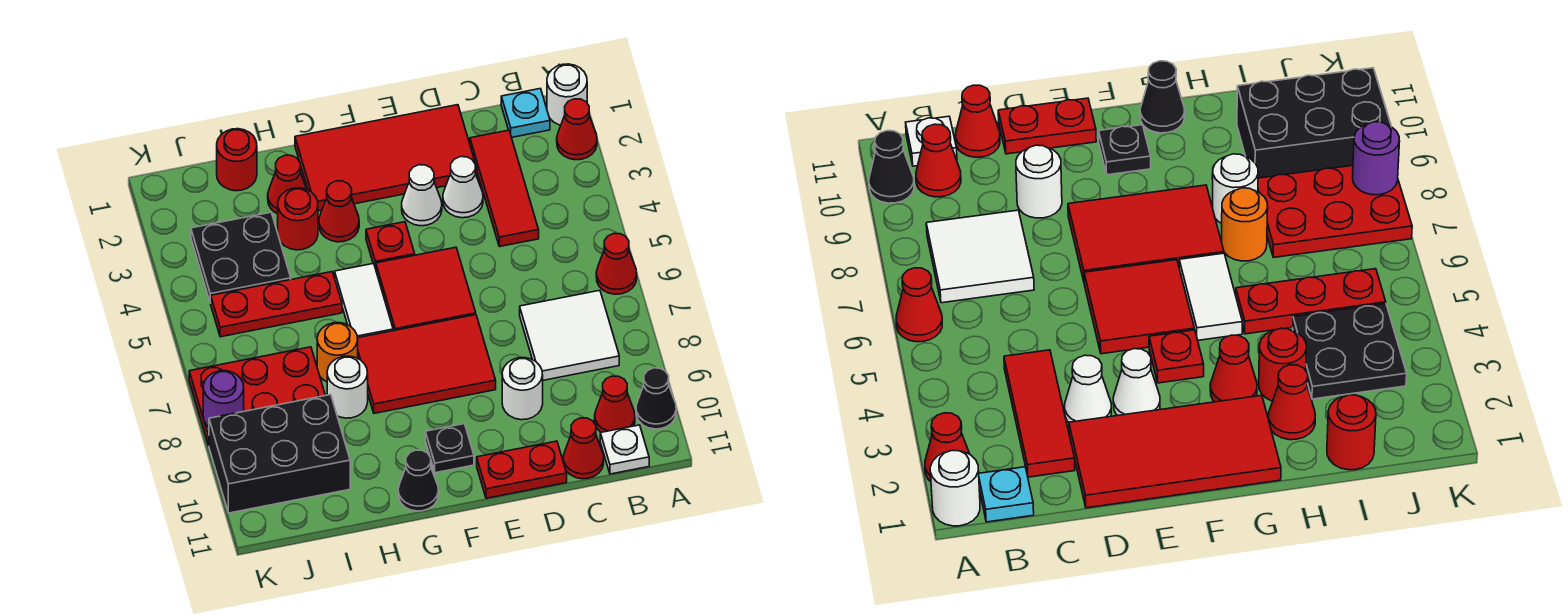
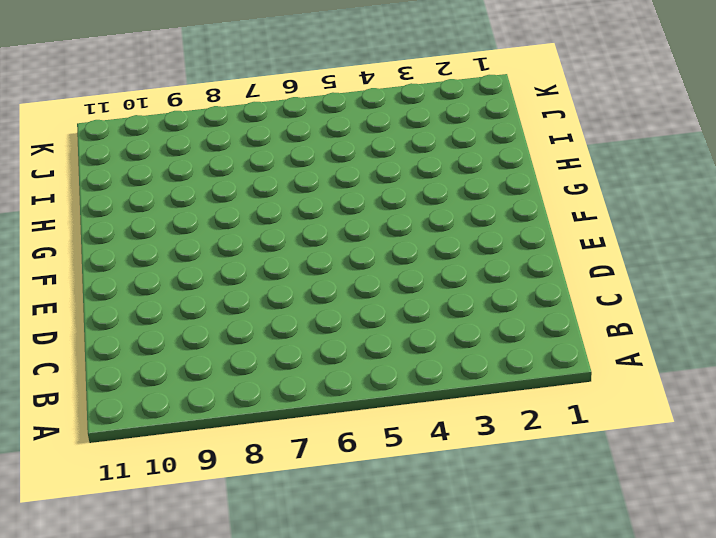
none -> white round brick A1 level 1
none -> red cone A2 level 1
none -> red cone A6 level 1
none -> black cone A10 level 1

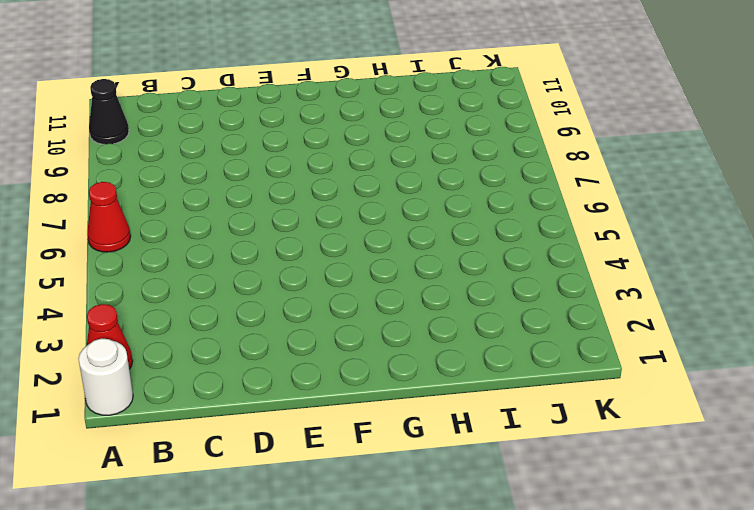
none -> cyan plate B1 level 1
none -> white tile B7:C8 level 1
none -> red cone B10 level 1
none -> white plate B11 level 1

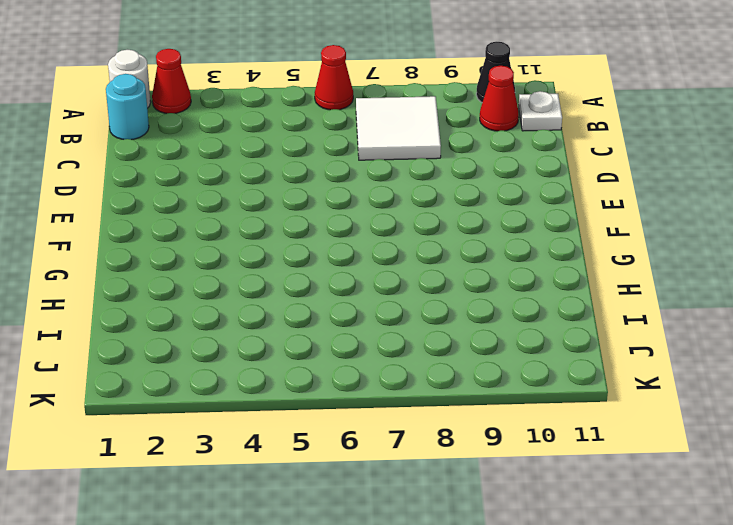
cyan round brick B1 level 1 -> cyan plate B1 level 1
none -> red tile C2:C4 level 1
none -> red cone C11 level 1
none -> red tile D1:G2 level 1
none -> white cone D3 level 1

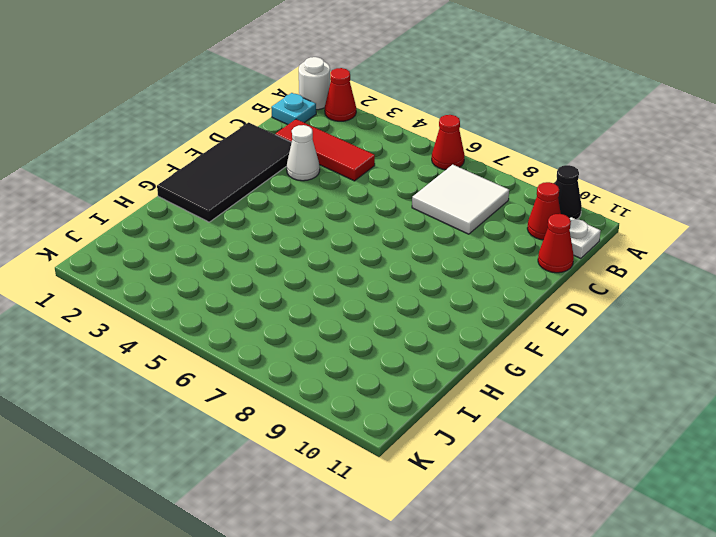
black tile D1:G2 level 1 -> red tile D1:G2 level 1
none -> white round brick D9 level 1
none -> red plate D11:E11 level 1
none -> white cone E3 level 1
none -> red tile E5:F6 level 1

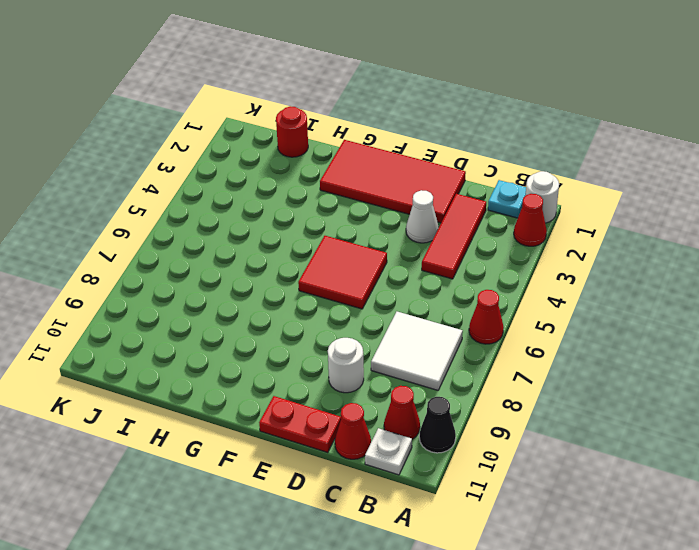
none -> white cone E3 level 1
none -> red tile E7:G8 level 1
none -> red plate F4 level 1
none -> black plate F10 level 1

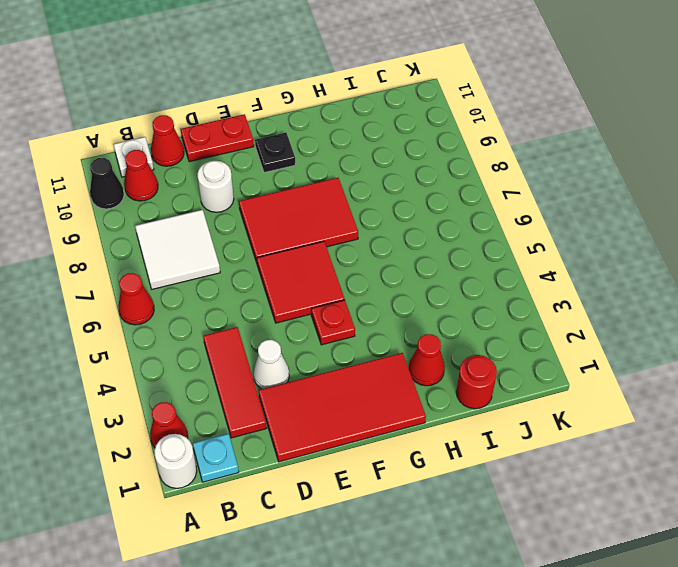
none -> white cone E3 level 1
none -> red cone G3 level 1
none -> white tile G5:G6 level 1
none -> black cone G11 level 1

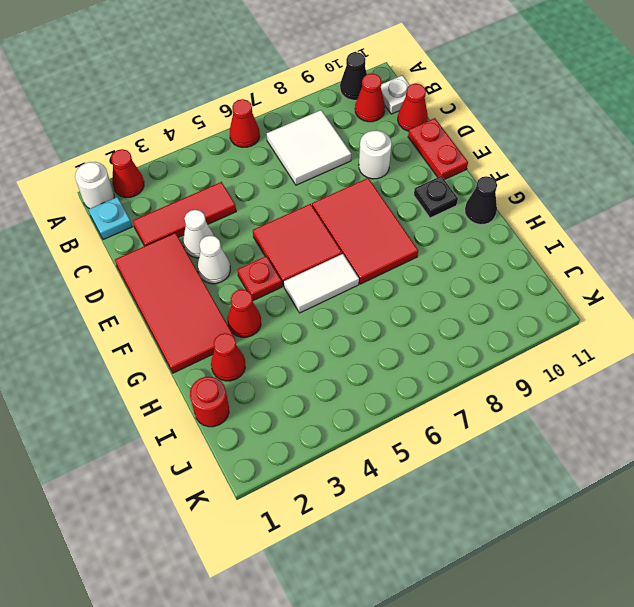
none -> red round brick H3 level 1
none -> red plate H5:J5 level 1
none -> orange round brick H7 level 1
none -> white round brick H8 level 1

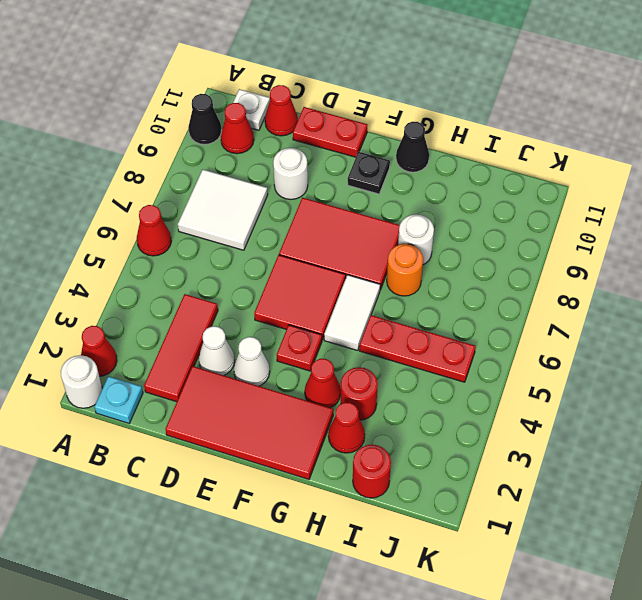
none -> black plate I3:J4 level 1
none -> red plate I7:K8 level 1
none -> black brick I9:K10 level 1
none -> purple round brick K8 level 2

